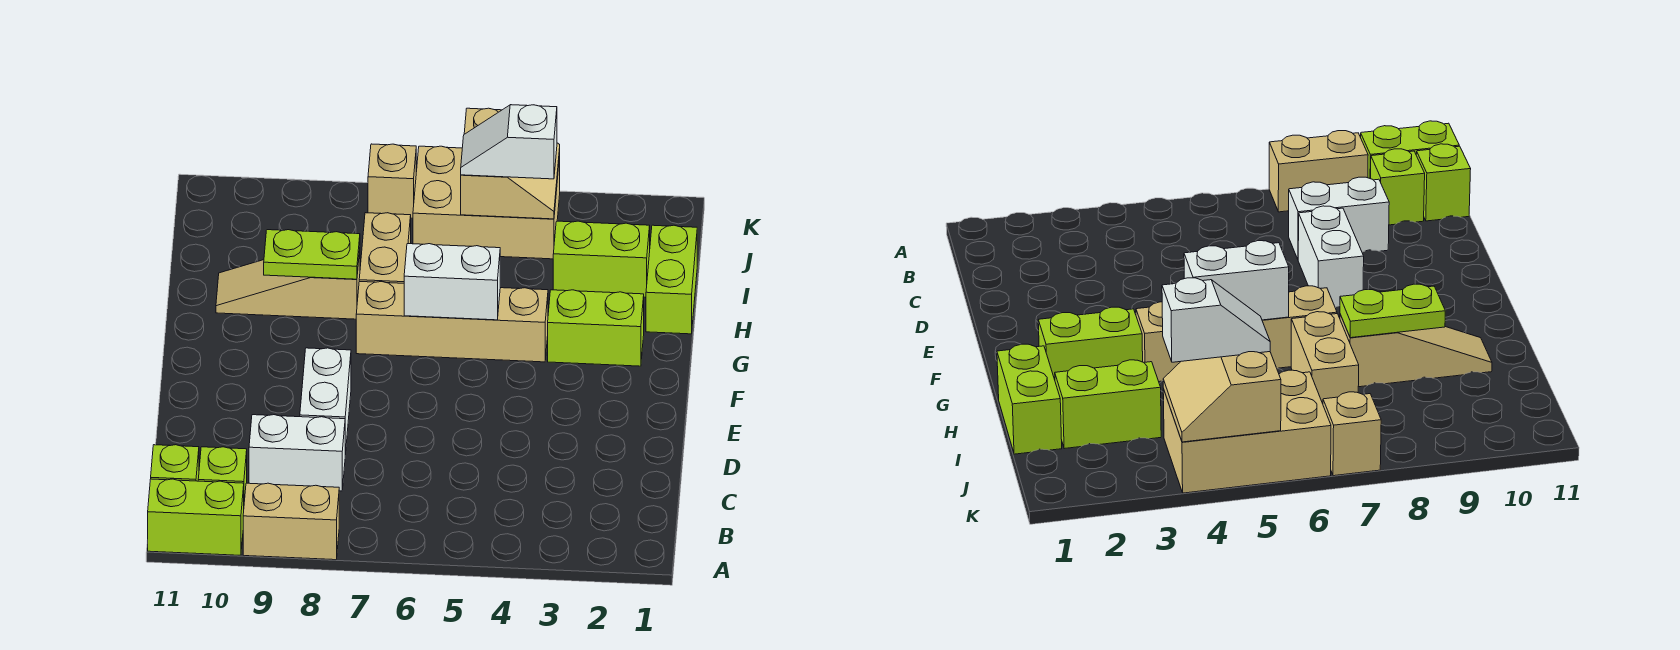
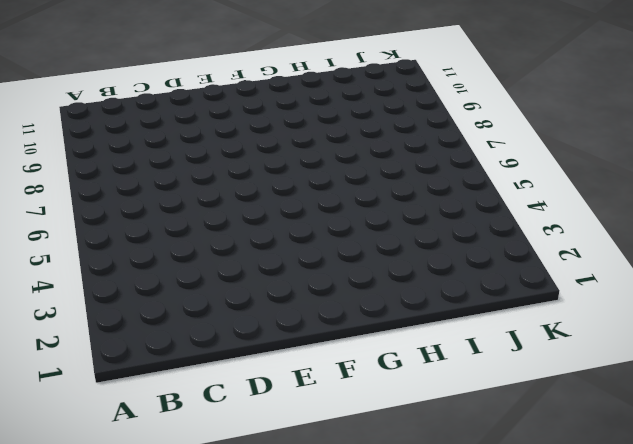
none -> tan brick A8:A9 level 1
none -> lime brick A10:A11 level 1
none -> lime brick B10 level 1

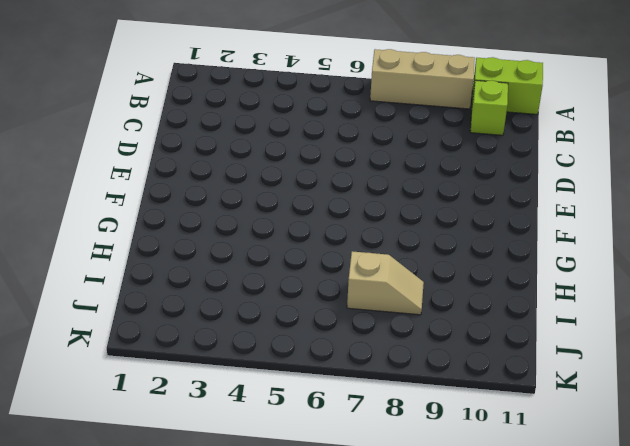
tan brick A7:A9 level 1 -> tan brick A8:A9 level 1
tan slope I7:I8 level 1 top 7 -> tan brick H7:I7 level 1
none -> lime brick B11 level 1
none -> white brick C8:C9 level 1
none -> white brick D8:E8 level 1

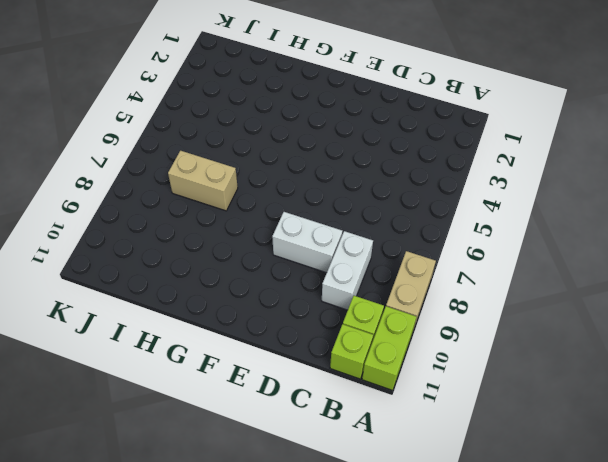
none -> lime brick G2:G3 level 1
none -> tan brick G4:G7 level 1
none -> lime brick H1:I1 level 1

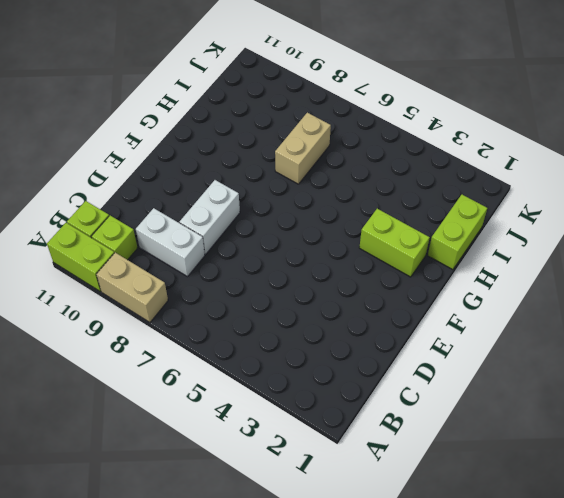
none -> tan brick G4:G7 level 1
none -> tan slope H8:H10 level 1 top 8
none -> lime brick I2:I3 level 1

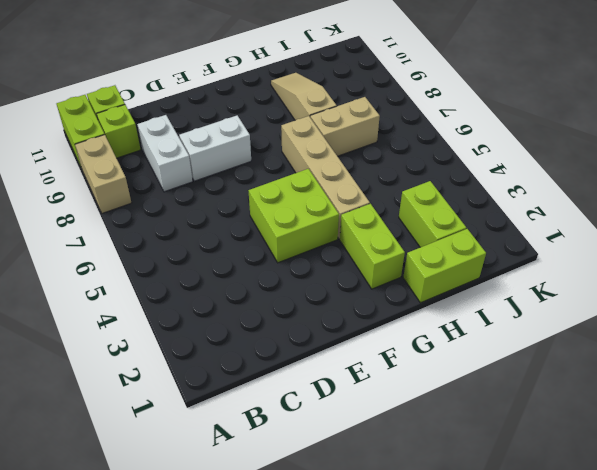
lime brick E4:F5 level 1 -> none
none -> tan brick J4:K6 level 1
none -> tan brick K7 level 1
none -> white brick G5:G6 level 2

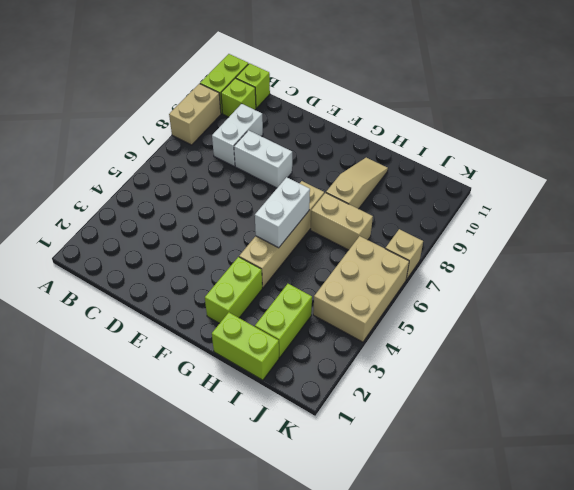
none -> lime plate H8:H9 level 2
none -> tan slope J4:K5 level 2 top 5
none -> white slope J4:J5 level 3 top 4

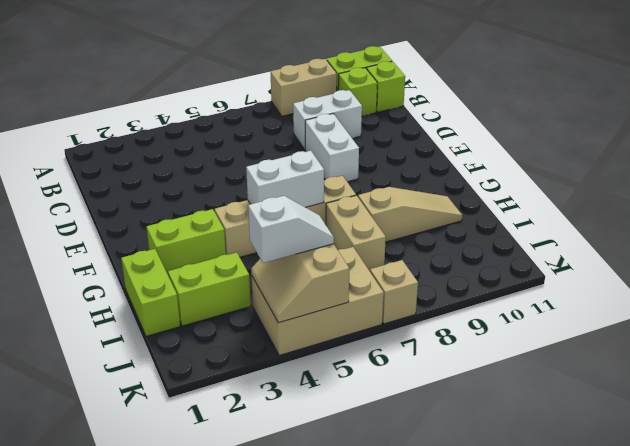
none -> lime plate H8:H9 level 2

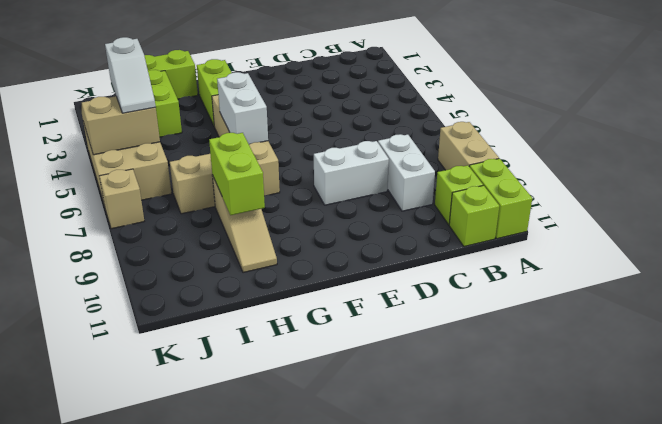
lime brick H8:H9 level 2 -> lime plate H8:H9 level 2

